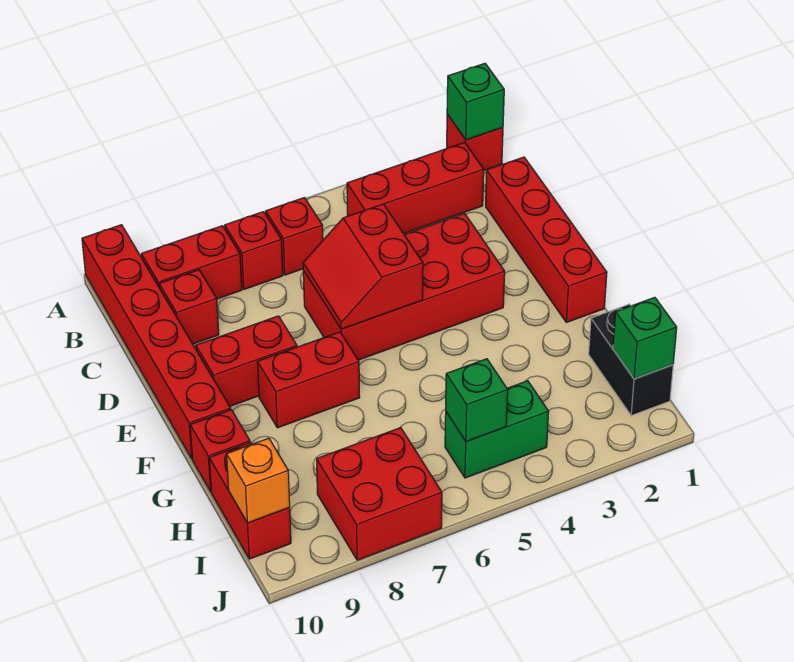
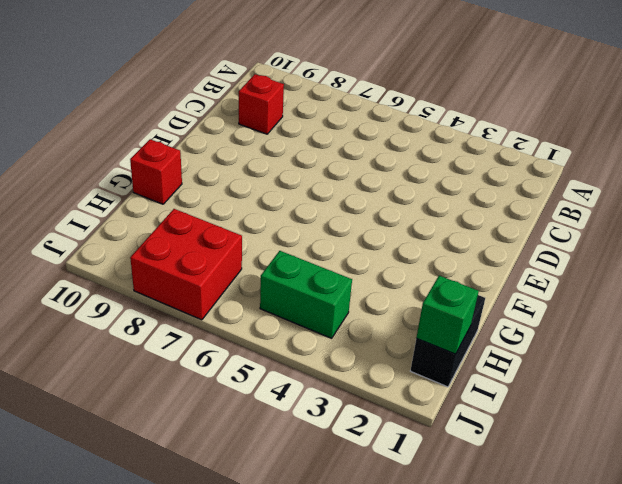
none -> red brick A1 level 1
none -> red brick A10:F10 level 1
none -> red brick B2:B4 level 1

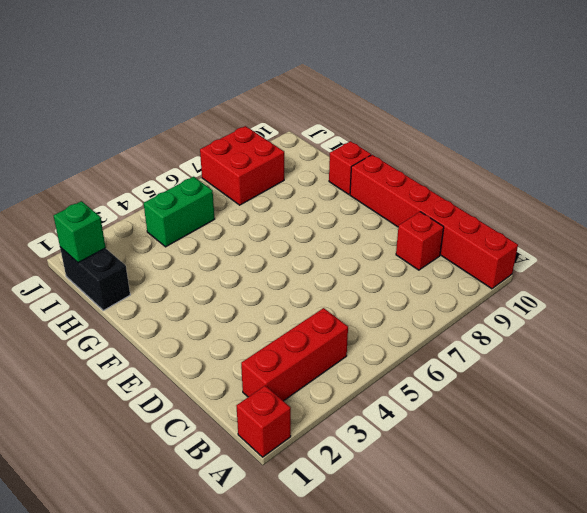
none -> red brick B6 level 1
none -> red brick B7 level 1
none -> red brick B8:B9 level 1

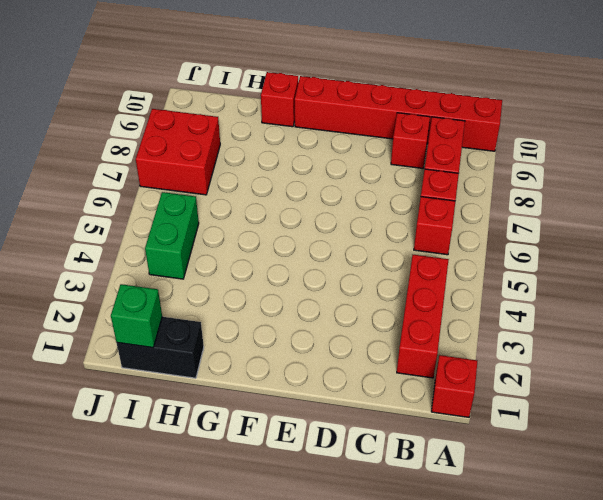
none -> red brick C1:F1 level 1
none -> red brick D3:E6 level 1
none -> red brick E8:E9 level 1

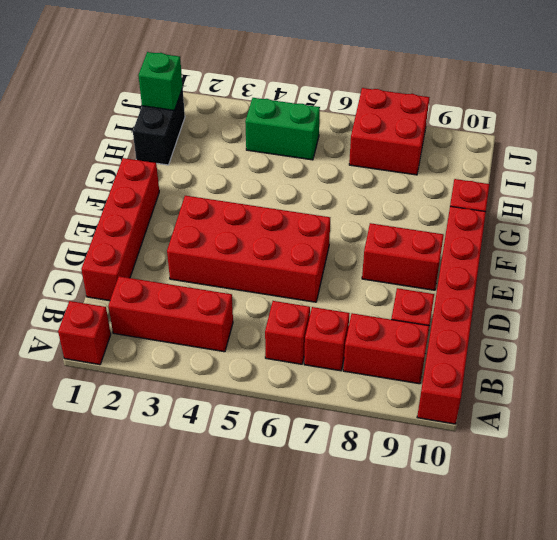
none -> red brick F7:F8 level 1
none -> red brick H10:I10 level 1
none -> green brick A1 level 2

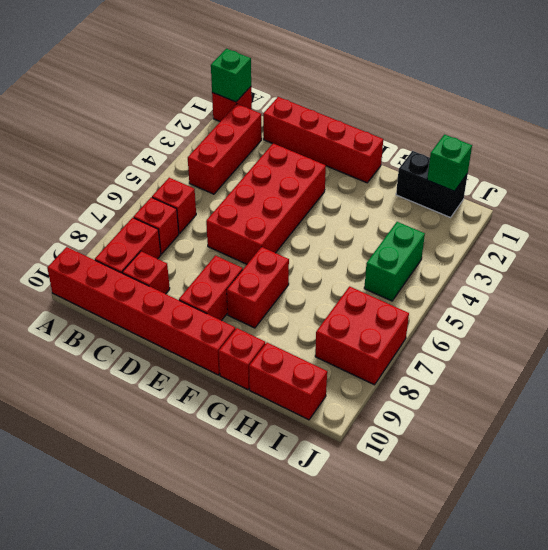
none -> red slope D5:E6 level 2 top 5
none -> green brick I5 level 2
none -> orange brick I10 level 2

